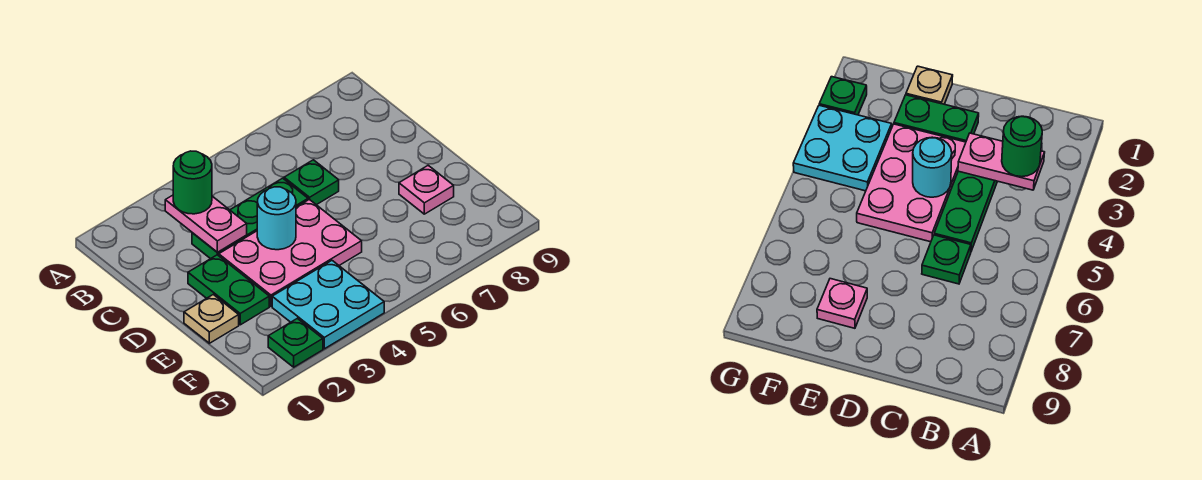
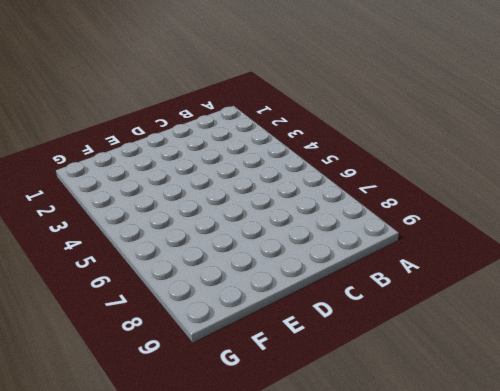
none -> green plate C3:C5 level 1
none -> green plate C6 level 1

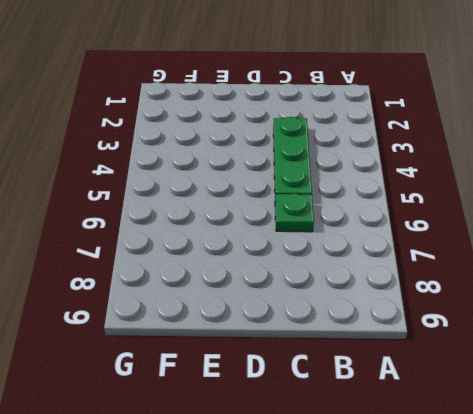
none -> green plate D2:E2 level 1
none -> pink plate D3:E5 level 1

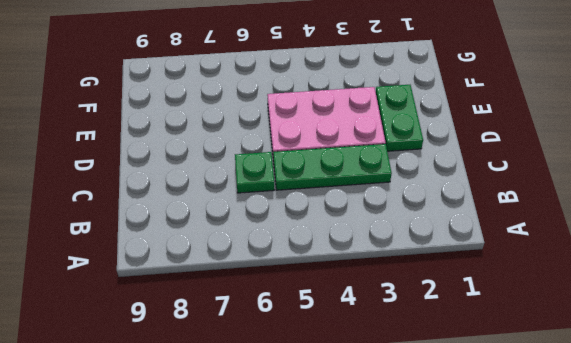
none -> tan plate E1 level 1
none -> pink plate E8 level 1

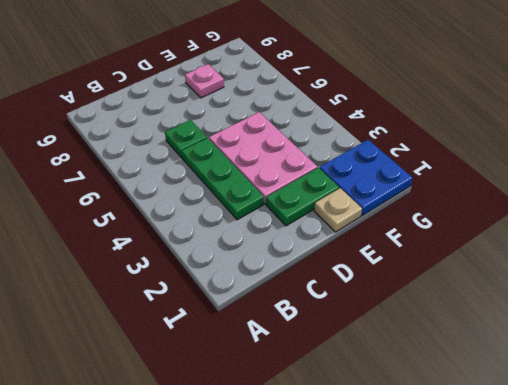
blue plate F1:G2 level 1 -> green plate G2 level 1
none -> cyan plate F3:G4 level 1
none -> pink plate B3:C3 level 2

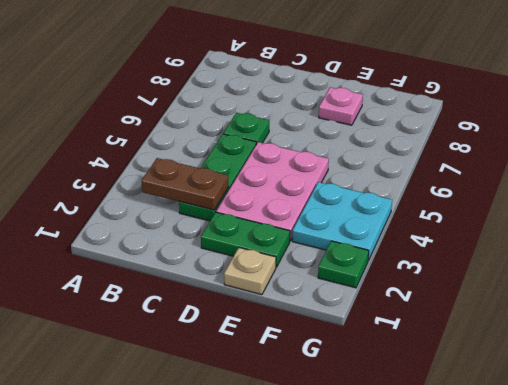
brown plate B3:C3 level 2 -> pink plate B3:C3 level 2
none -> cyan round brick D4 level 2
none -> green round brick B3 level 3

